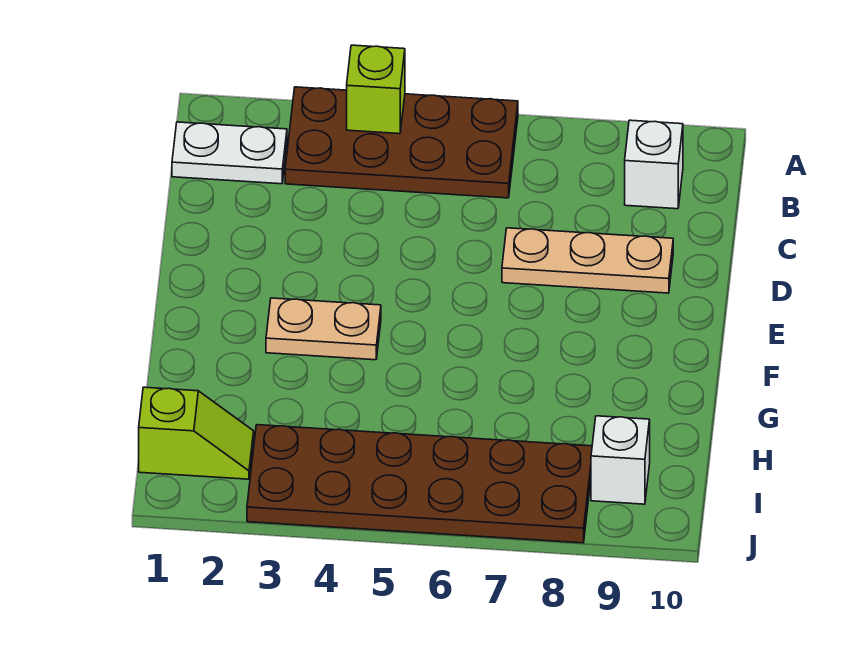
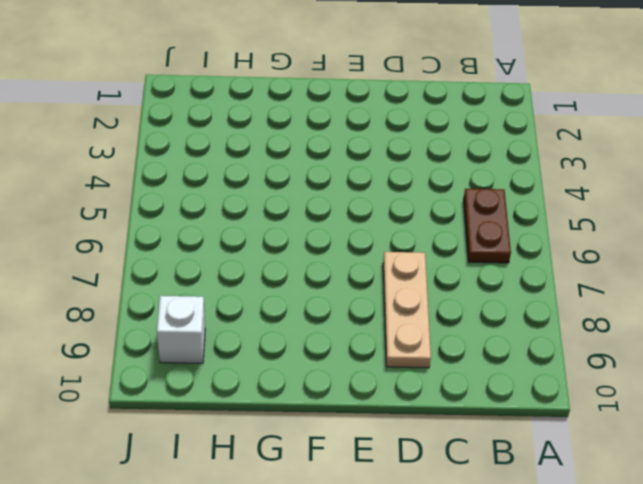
brown plate B5:B6 level 1 -> brown plate A3:B6 level 1
none -> white plate B1:B2 level 1
none -> white brick B9 level 1

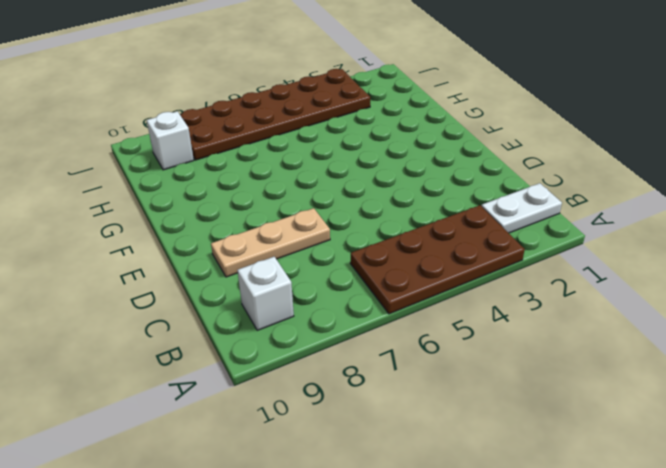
none -> tan plate F3:F4 level 1
none -> lime slope I1:I2 level 1 top 1

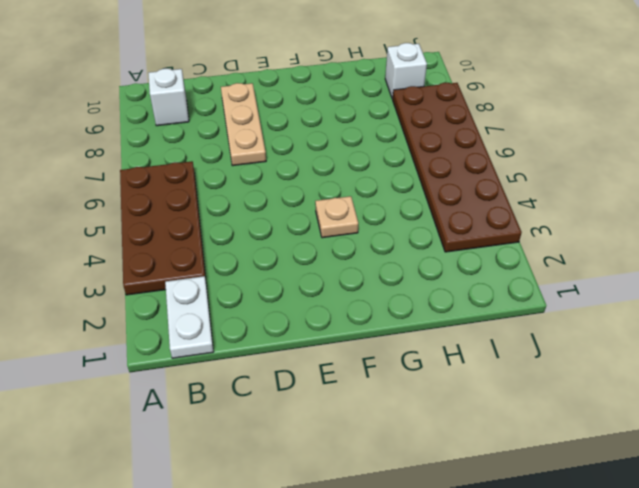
tan plate F4 level 1 -> tan plate F3:F4 level 1
none -> lime slope I1:I2 level 1 top 1
none -> lime brick A4 level 2

